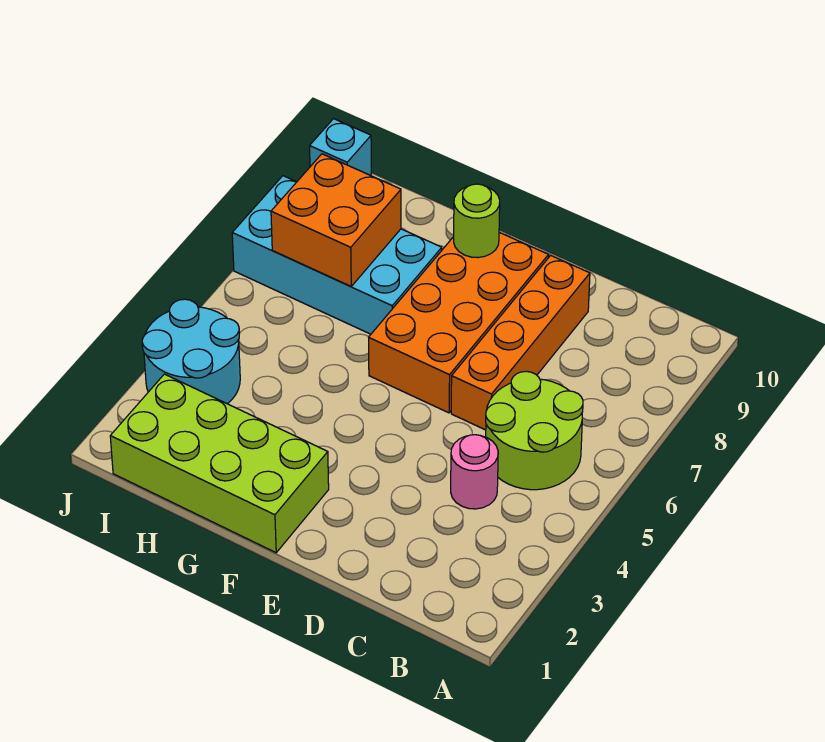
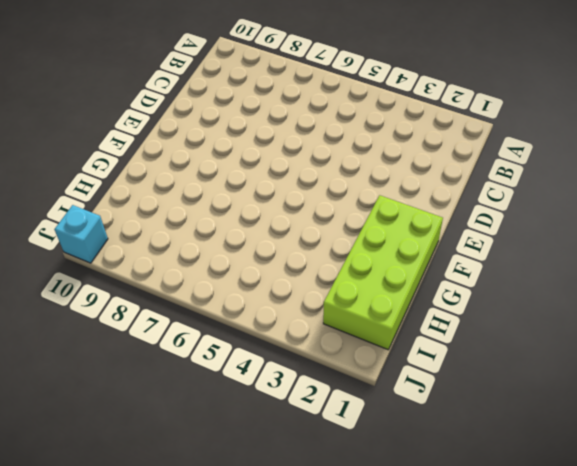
none -> lime round brick B5:C6 level 1
none -> pink round brick C4 level 1

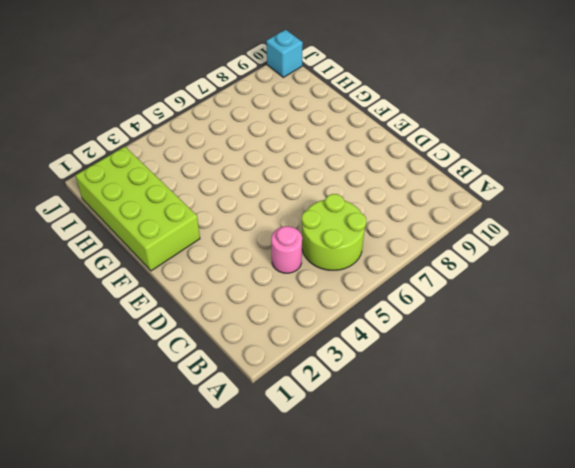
none -> orange brick D6:D9 level 1
none -> orange brick E6:F9 level 1

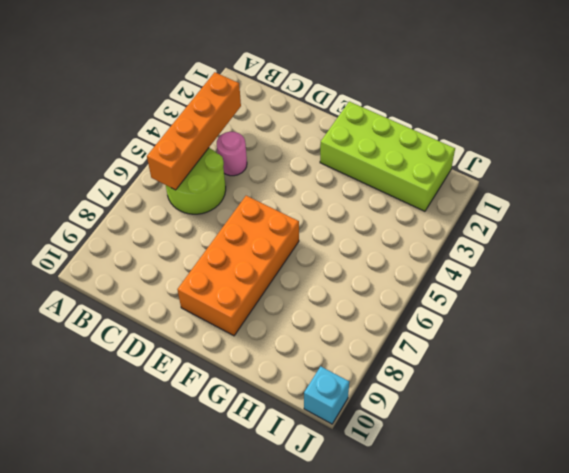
orange brick B3:B6 level 2 -> orange brick D6:D9 level 1
none -> cyan brick G7:J8 level 1
none -> cyan round brick I3:J4 level 1

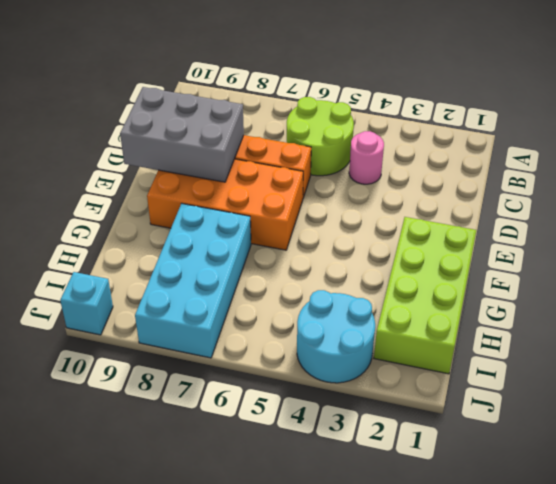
grey brick D8:E10 level 2 -> none
none -> lime round brick F9 level 2
none -> orange brick H7:I8 level 2

